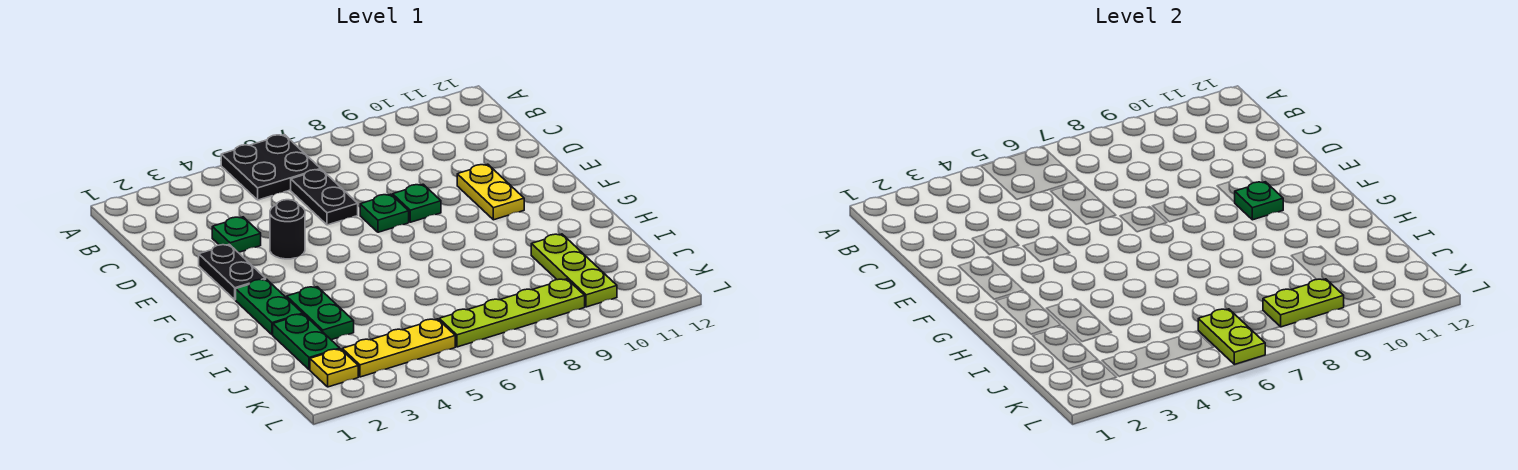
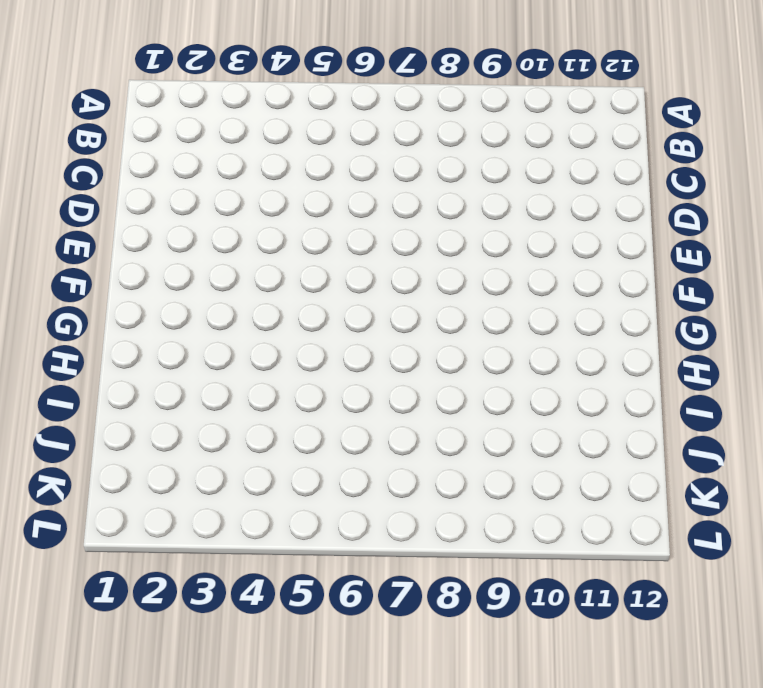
none -> black plate A5:B6 level 1
none -> black plate C6:D6 level 1
none -> green plate D3 level 1

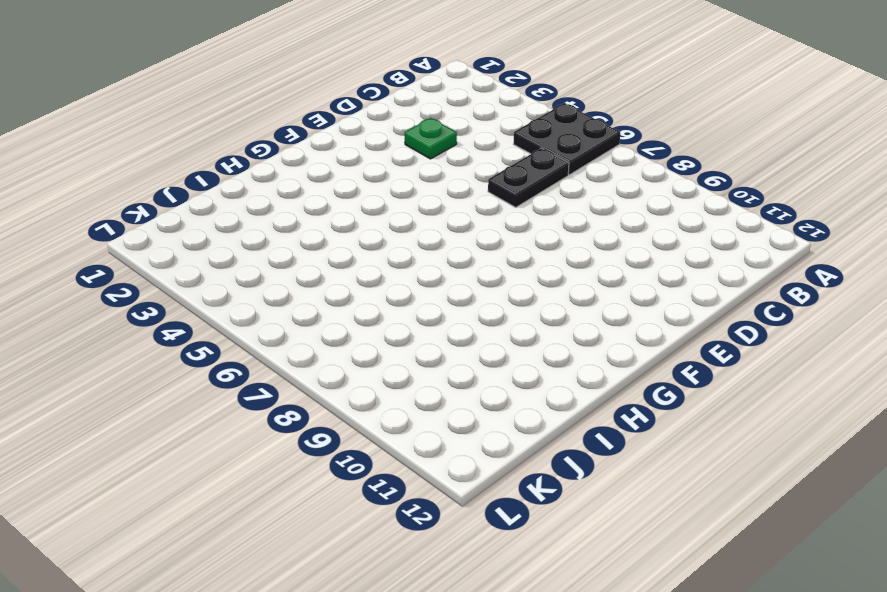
none -> black plate E2:F2 level 1
none -> black round brick E4 level 1
none -> green plate E7 level 1

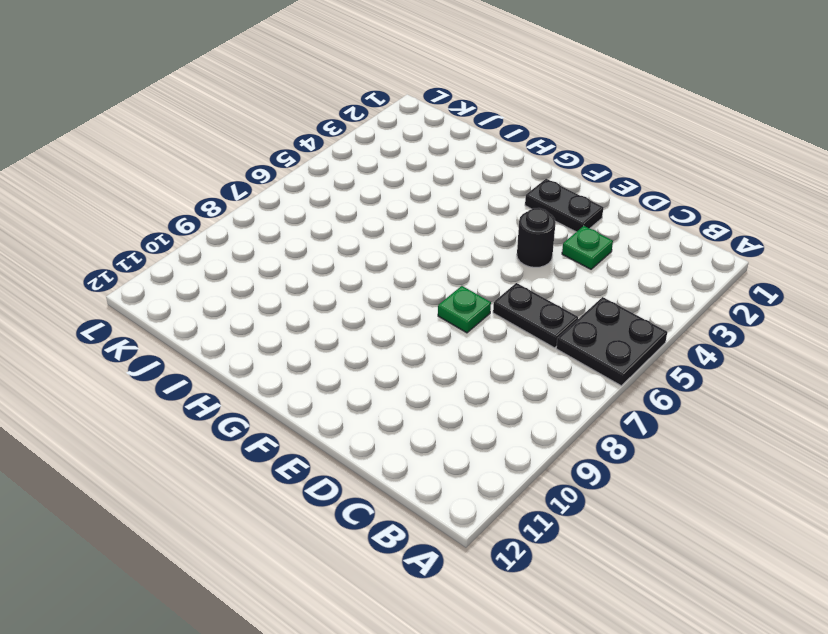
none -> green plate E8 level 1
none -> yellow plate E10:F10 level 1
none -> green plate G2:H2 level 1

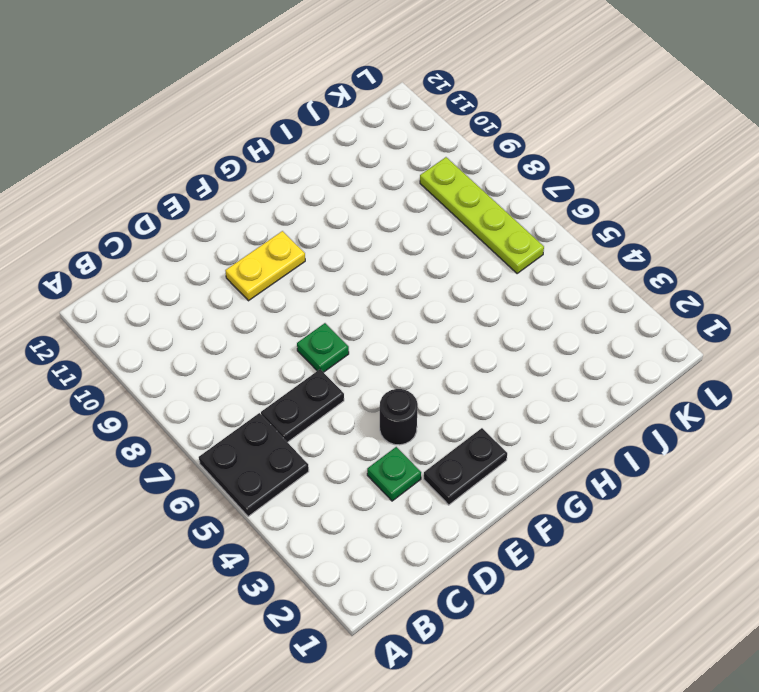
none -> green plate E8 level 1
none -> green plate G2:H2 level 1
none -> green plate H3:I3 level 1

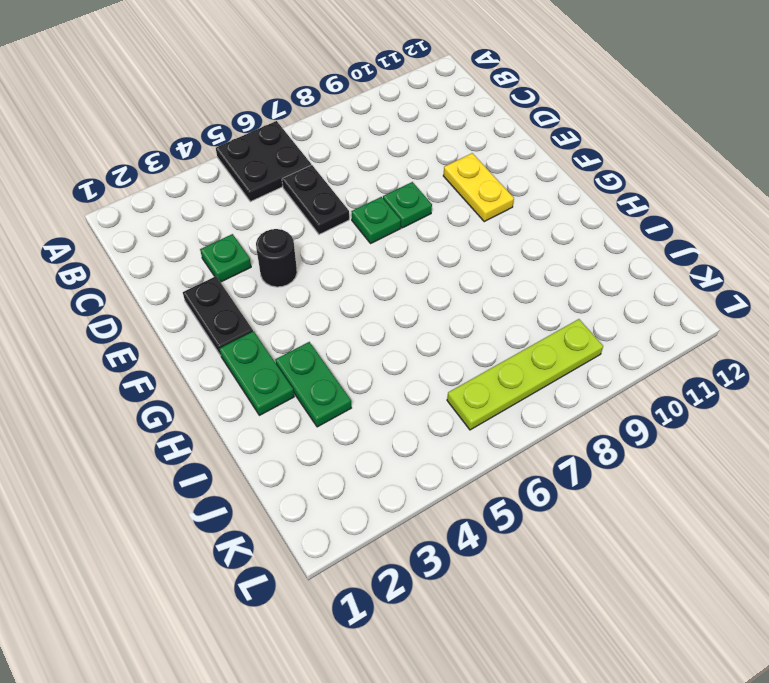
none -> green plate I2:J2 level 1
none -> lime plate I10:K10 level 1
none -> yellow plate K2 level 1

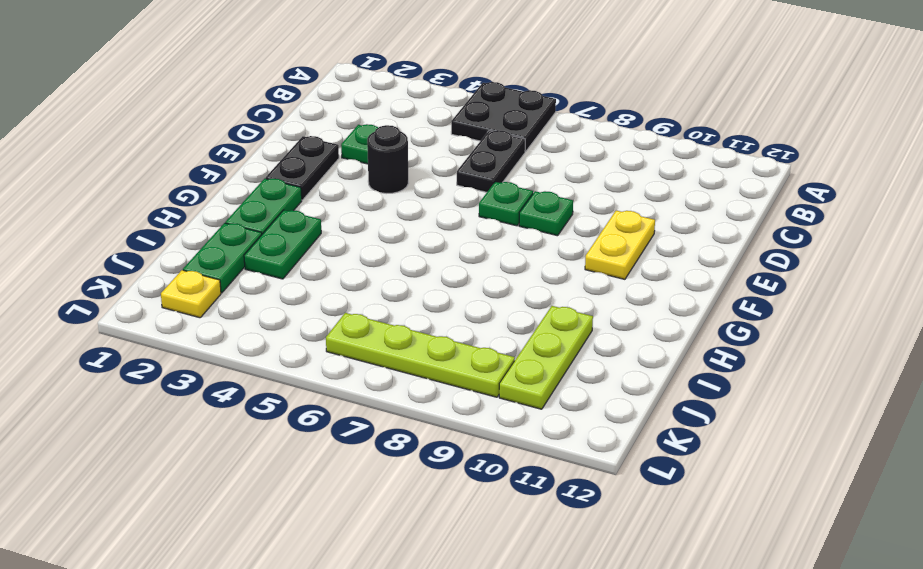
none -> yellow plate K3:K5 level 1
none -> green plate F10 level 2
none -> lime plate K6:L6 level 2

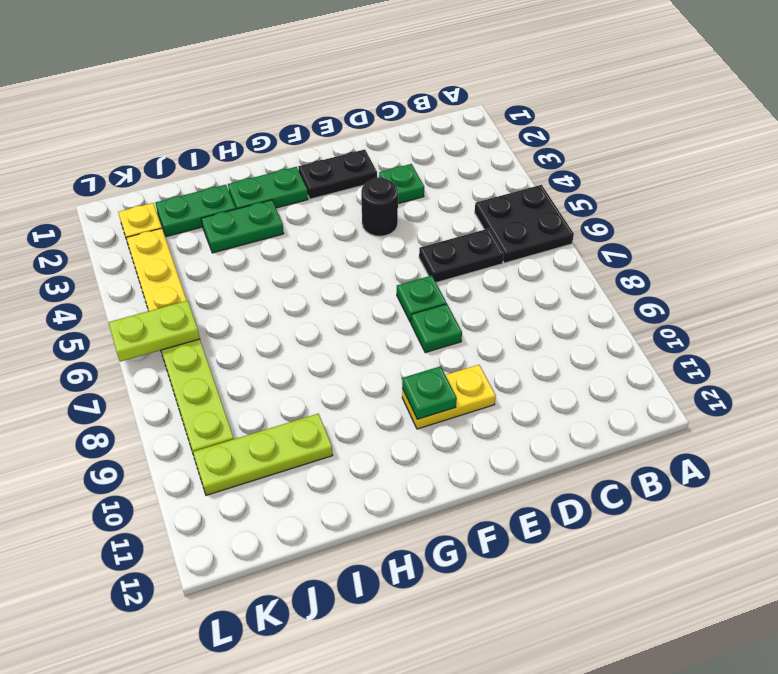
none -> lime plate K8:K9 level 2

